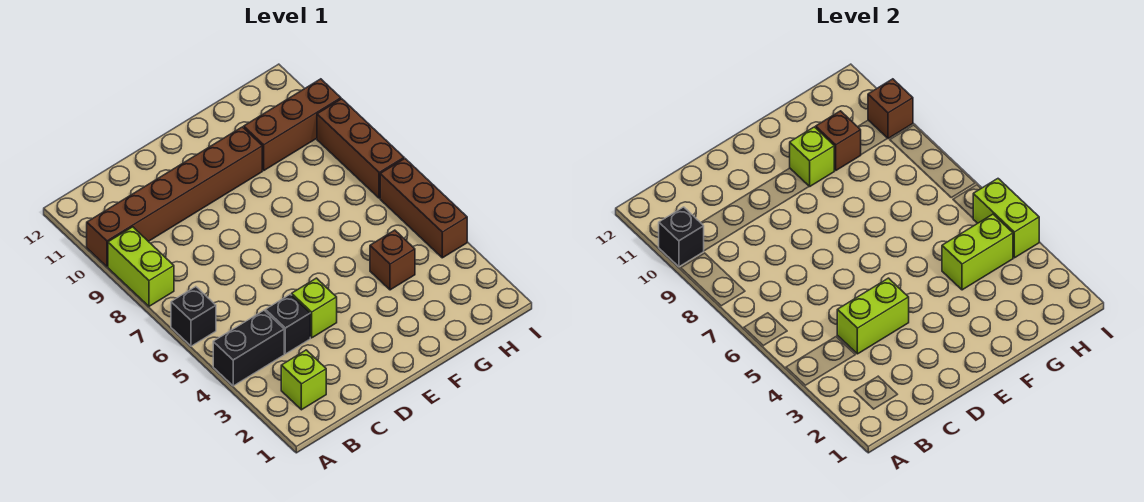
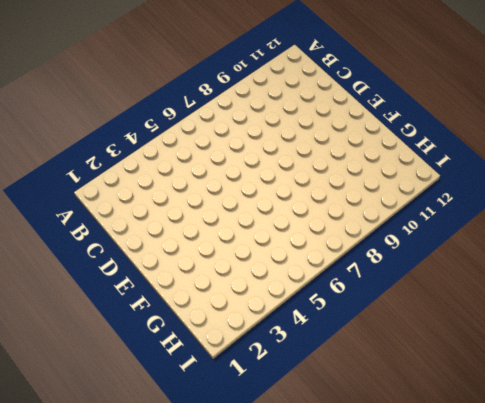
none -> black brick A4:B4 level 1
none -> black brick A6 level 1
none -> lime brick A8:A9 level 1

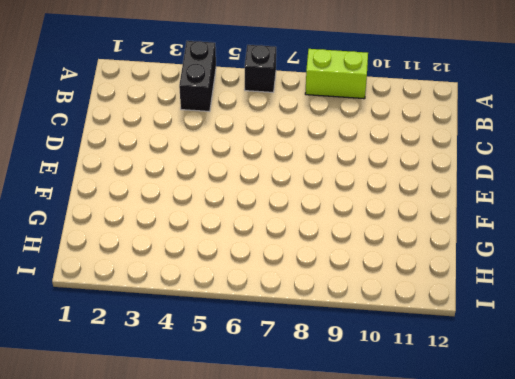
none -> brown brick A10:F10 level 1
none -> lime brick B2 level 1
none -> black brick C4 level 1

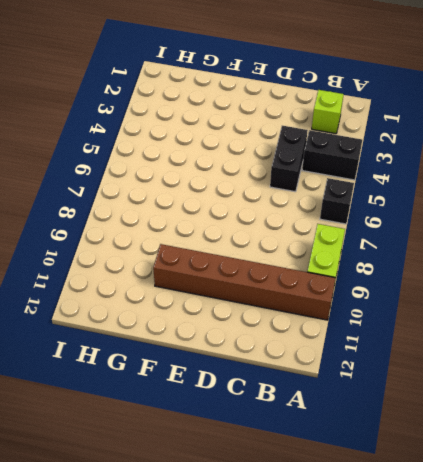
black brick C4:C5 level 1 -> black brick C4 level 1
none -> lime brick D4 level 1
none -> brown brick G4 level 1
none -> brown brick G10:I10 level 1

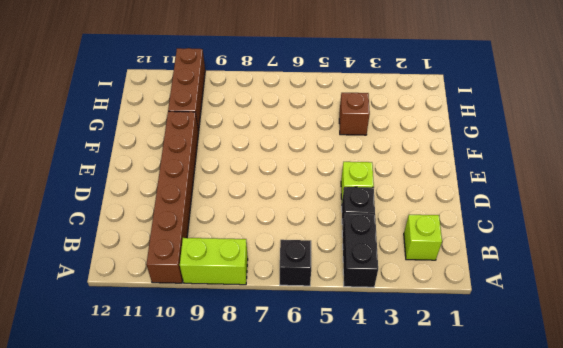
none -> brown brick I4:I6 level 1
none -> brown brick I7:I9 level 1
none -> black brick A10 level 2

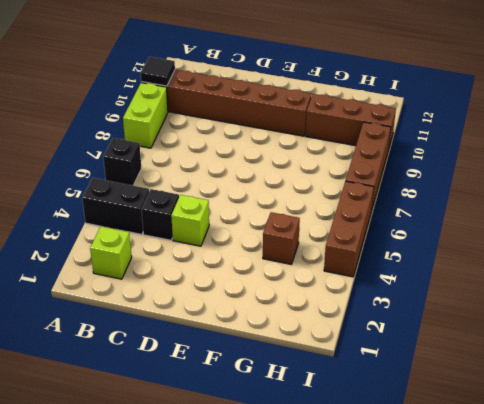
black tile A10 level 2 -> black brick A10 level 2
none -> lime brick C4:D4 level 2
none -> lime brick F10 level 2
none -> lime brick G4:H4 level 2

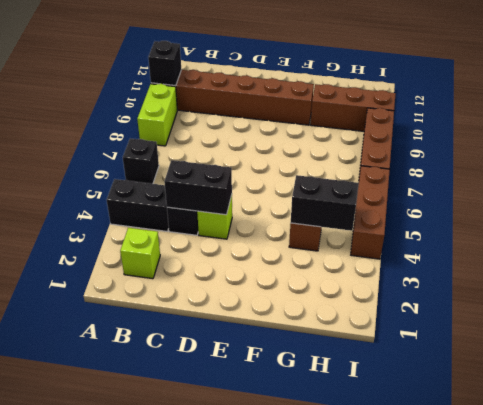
black brick C4:D4 level 2 -> lime brick C4:D4 level 2
black brick G4:H4 level 2 -> lime brick G4:H4 level 2
none -> lime brick F10 level 2
none -> brown brick G10 level 2
none -> lime brick I4:I5 level 2

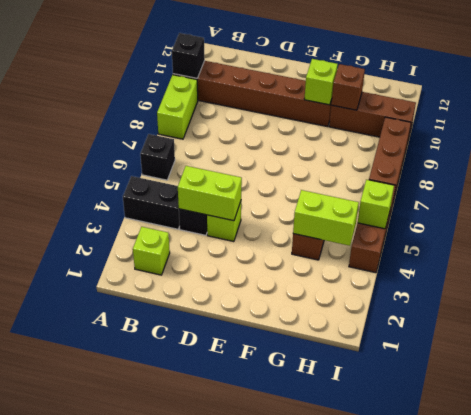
lime brick I5 level 2 -> lime brick I4:I5 level 2
none -> brown brick I10 level 2

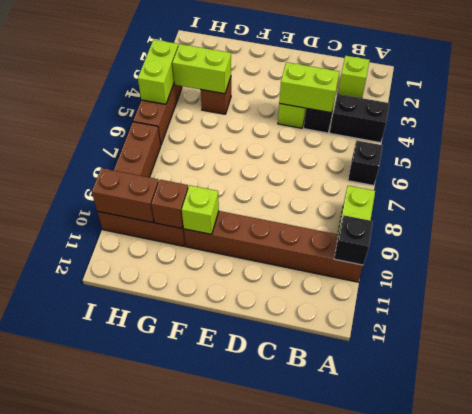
brown brick H10:I10 level 2 -> brown brick I10 level 2

